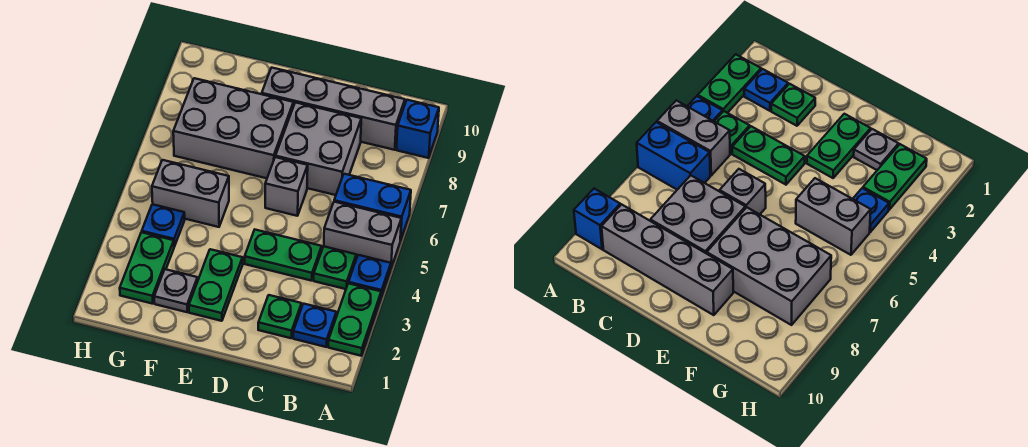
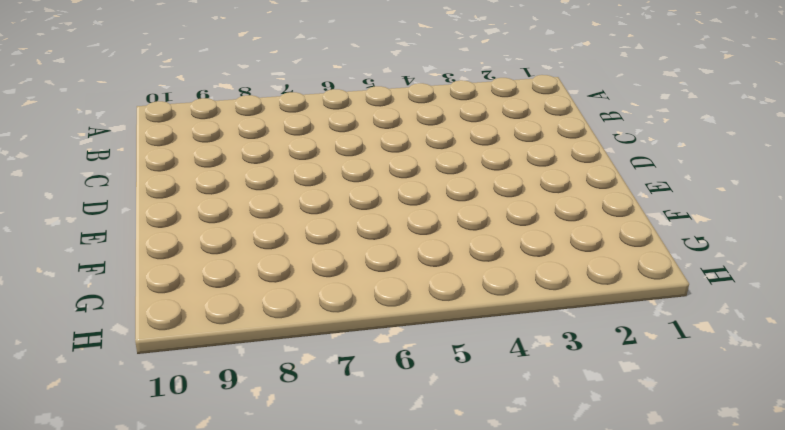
none -> green plate A2:A3 level 1
none -> blue plate A4 level 1
none -> grey brick A5:B5 level 1

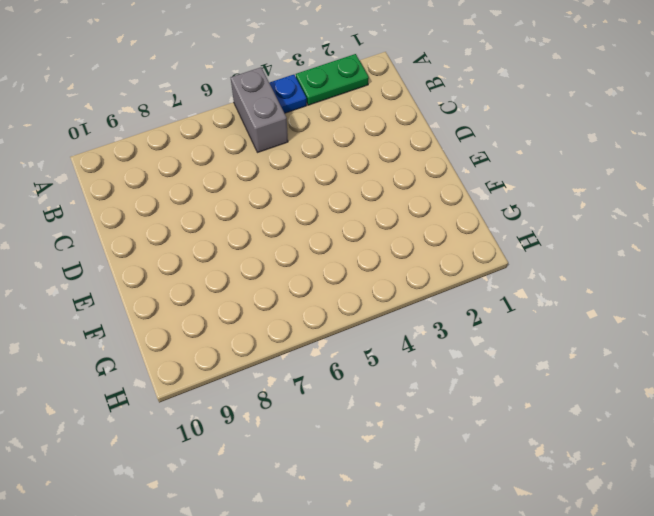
none -> blue brick A6:B6 level 1
none -> blue brick A9 level 1
none -> blue plate B2 level 1

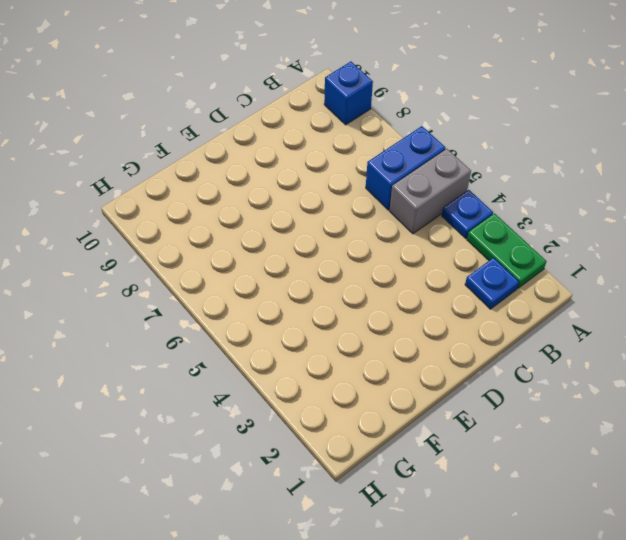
none -> green plate B4 level 1
none -> grey brick B9:E9 level 1
none -> green plate C2 level 1

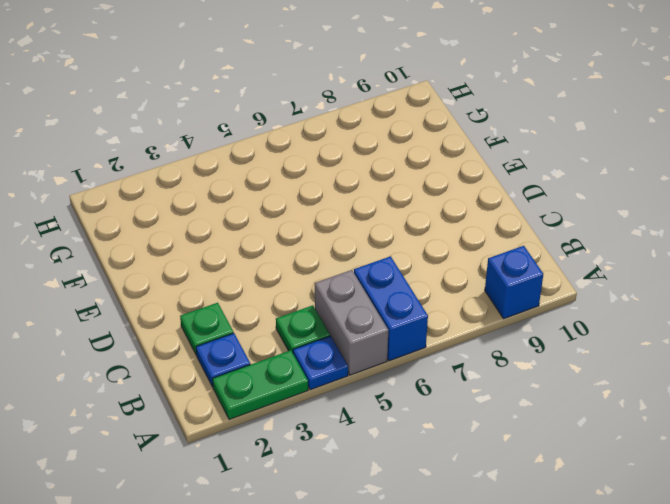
none -> grey brick B9:E9 level 1
none -> green plate C4:D4 level 1
none -> grey brick C7:D8 level 1

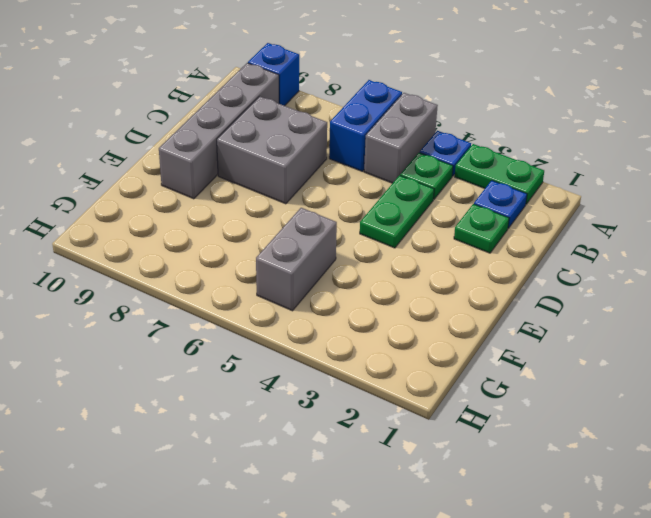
none -> grey brick D6 level 1
none -> green plate E2:E3 level 1
none -> grey brick E7:G8 level 1

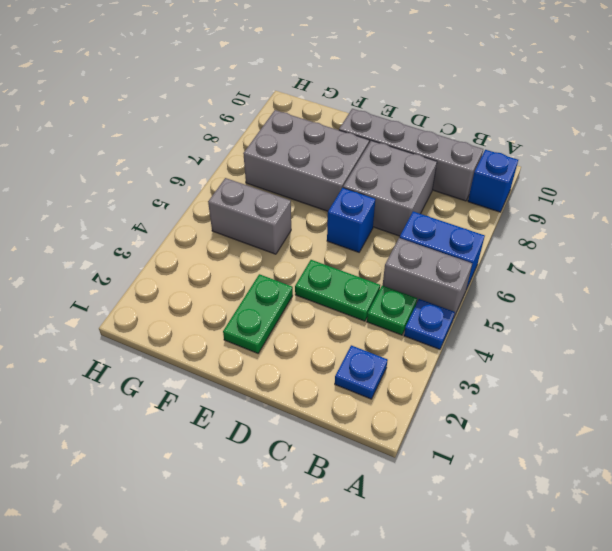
blue brick D6 level 1 -> grey brick D6 level 1
none -> green plate A2:A3 level 1
none -> green plate C2 level 1
none -> grey plate F2 level 1

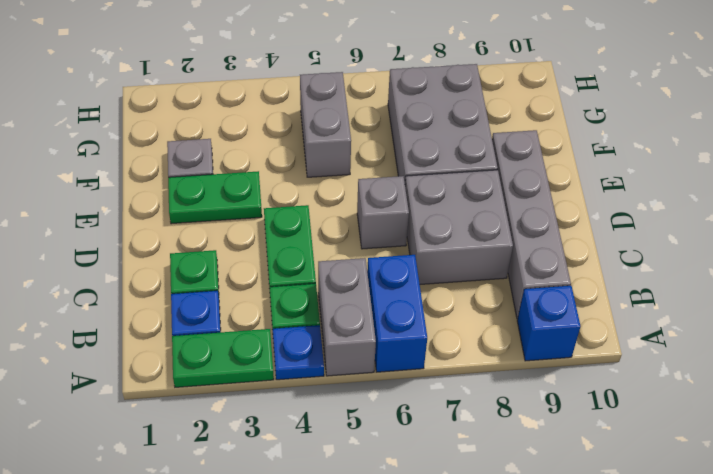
none -> green plate G2:G3 level 1
none -> blue plate G4 level 1

